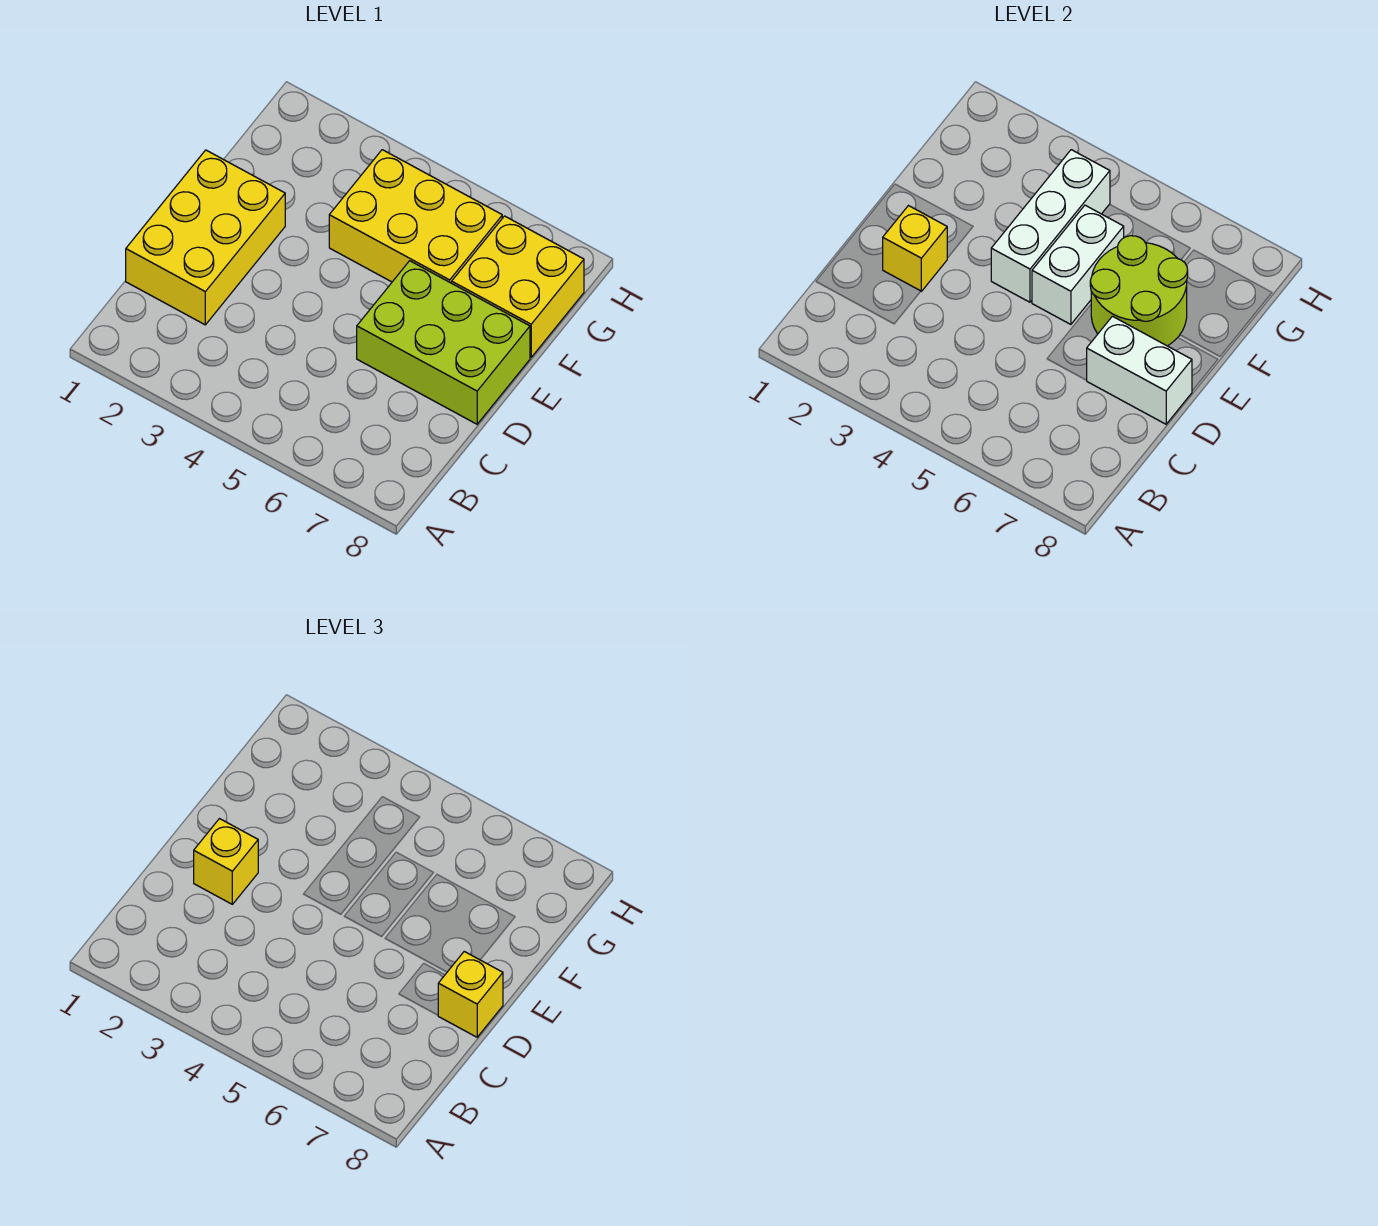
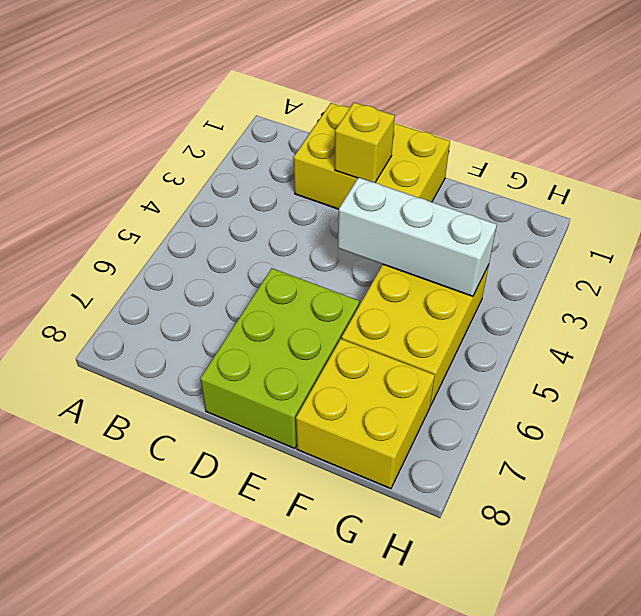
none -> white brick D7:D8 level 2
none -> white brick E5:F5 level 2

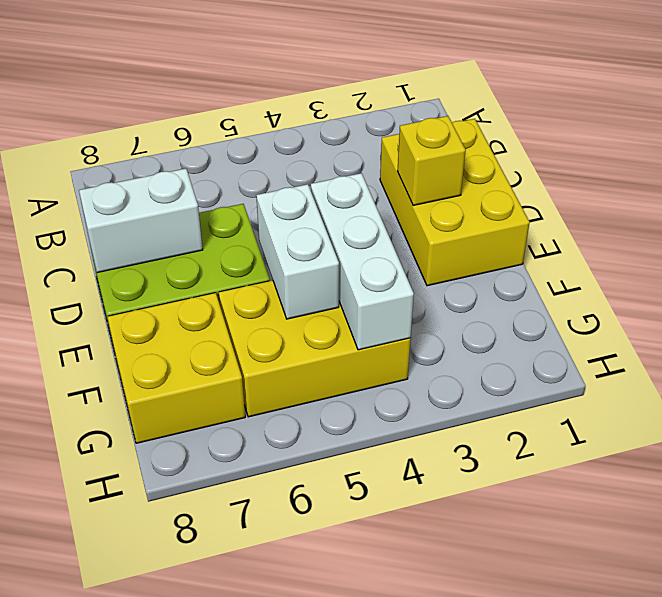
none -> lime round brick E6:F7 level 2
none -> yellow brick D2 level 3

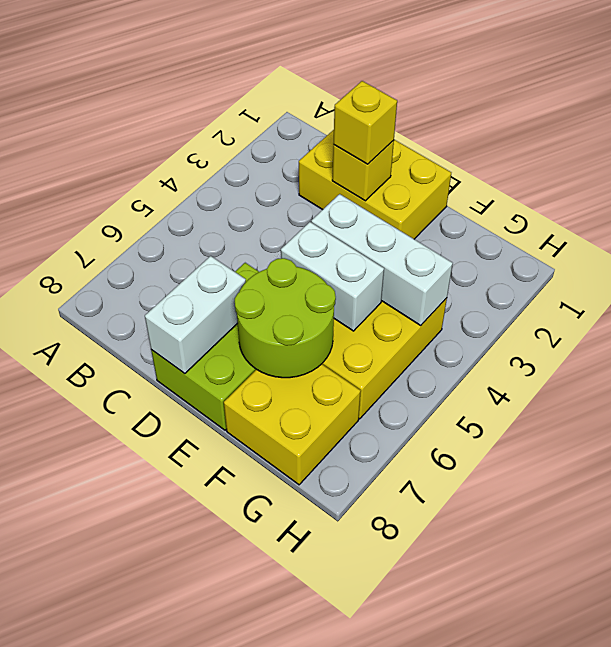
none -> yellow brick D8 level 3

